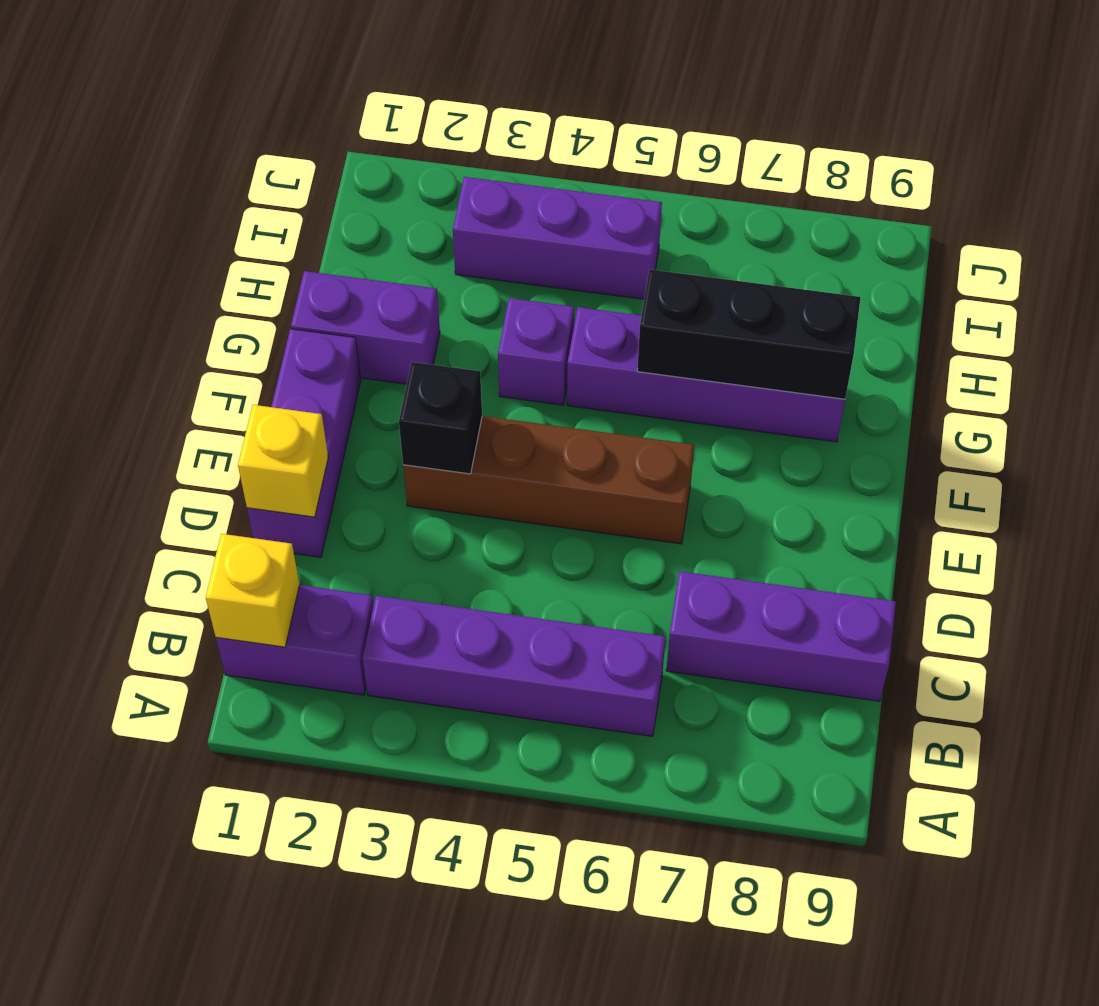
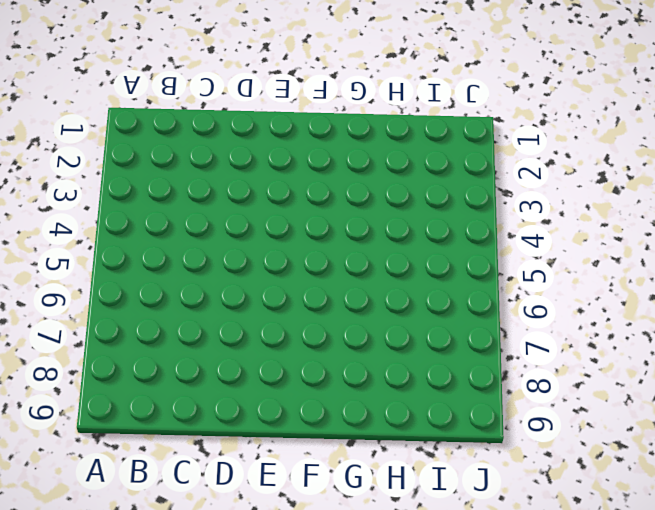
none -> purple brick B1:B2 level 1
none -> purple brick B3:B6 level 1
none -> purple brick C7:C9 level 1

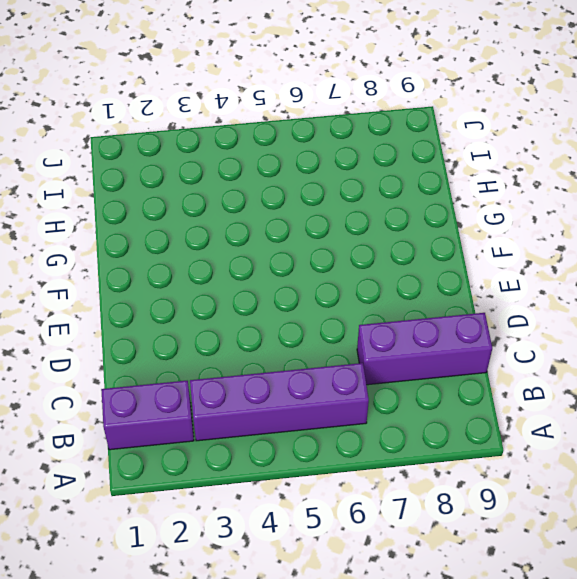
none -> purple brick D1:F1 level 1
none -> brown brick E3:E6 level 1
none -> purple brick G1:G2 level 1

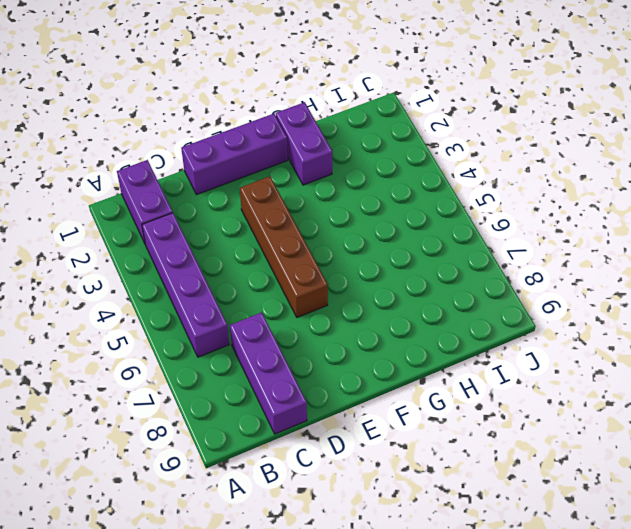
none -> purple brick G4 level 1
none -> purple brick G5:G8 level 1
none -> purple brick I3:I5 level 1

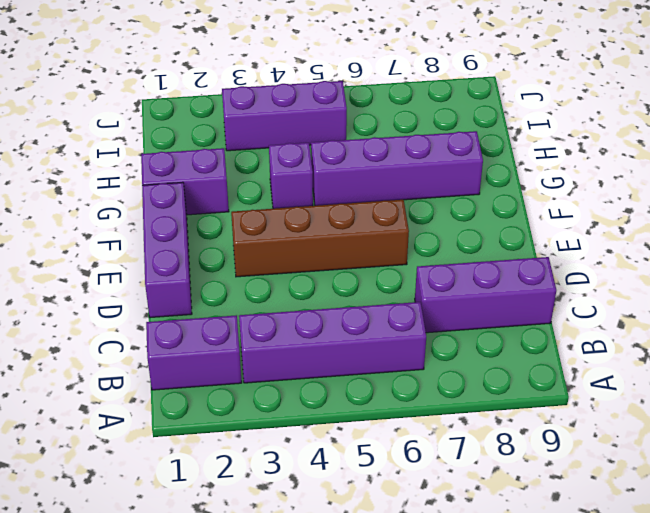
none -> yellow brick B1 level 2
none -> yellow brick D1 level 2
none -> black brick E3 level 2

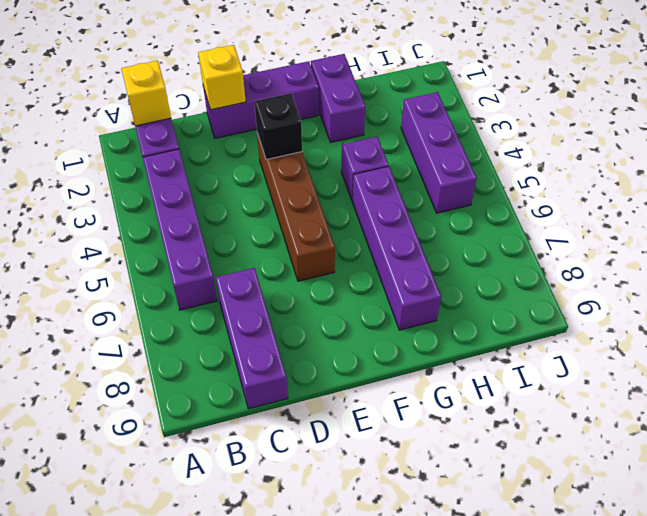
none -> black brick G6:G8 level 2

